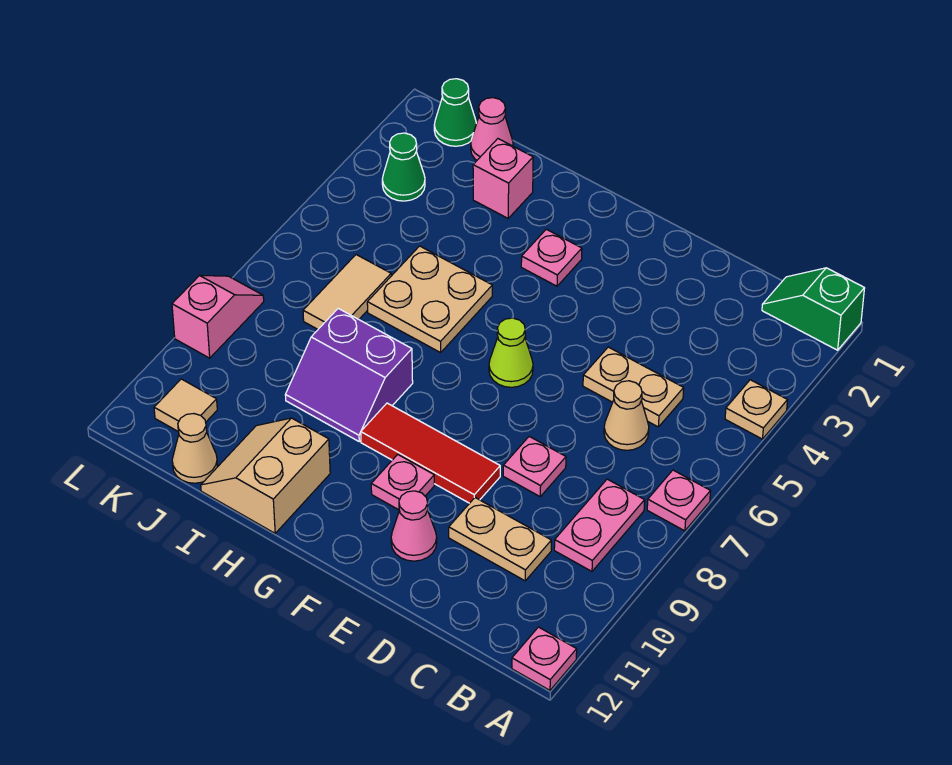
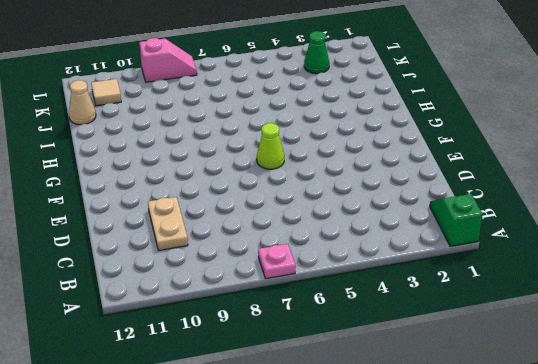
none -> tan plate A4 level 1
none -> pink plate A12 level 1
none -> pink plate B8:B9 level 1

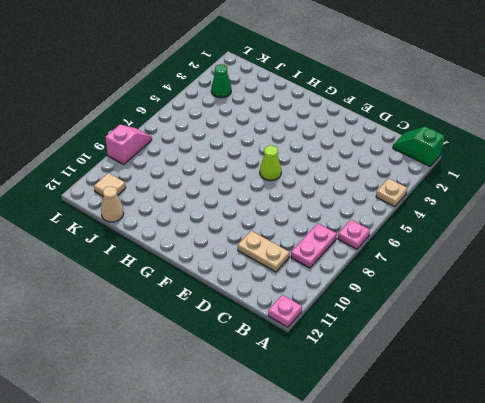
none -> tan plate C5:D5 level 1
none -> tan cone C6 level 1
none -> pink plate D8 level 1

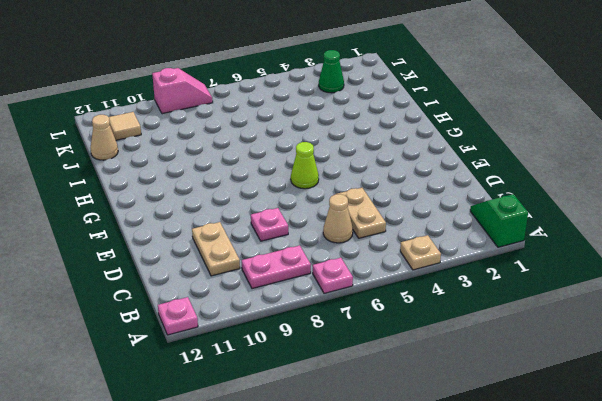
none -> red tile E9:G9 level 1
none -> pink cone E11 level 1
none -> pink plate F10 level 1

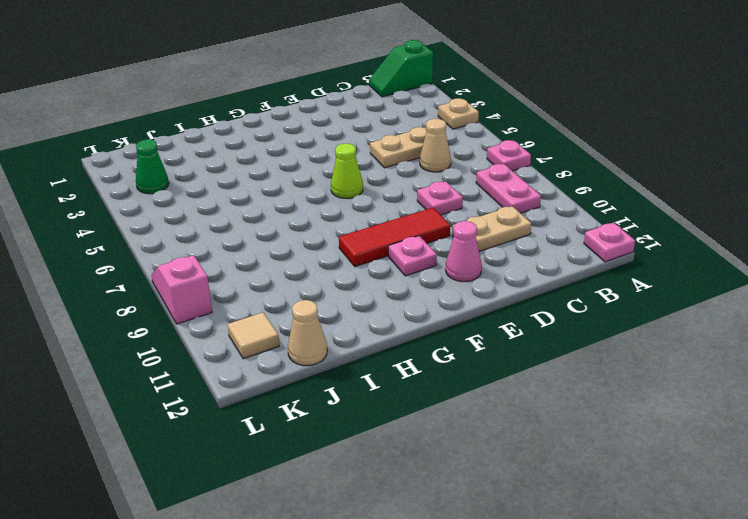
none -> pink plate G3 level 1
none -> tan plate H5:I6 level 1
none -> purple slope H8:I9 level 1 top 8

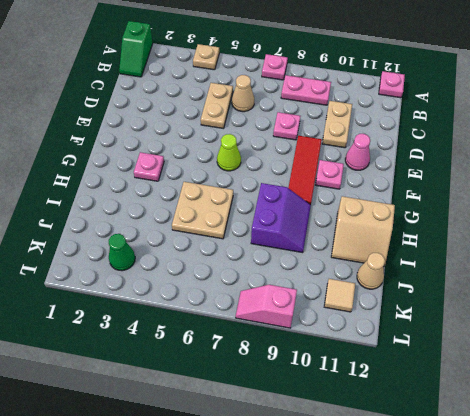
none -> pink brick I2 level 1
none -> pink cone J1 level 1
none -> tan tile J6:J7 level 1

